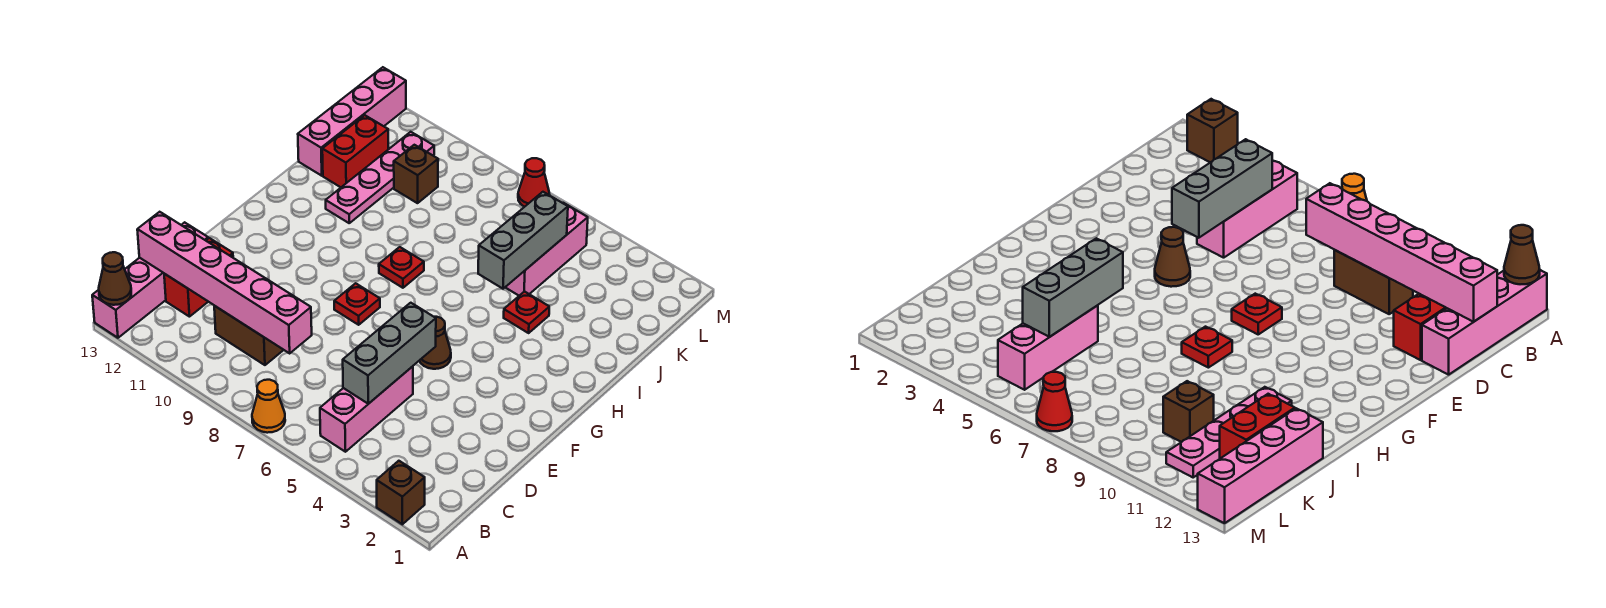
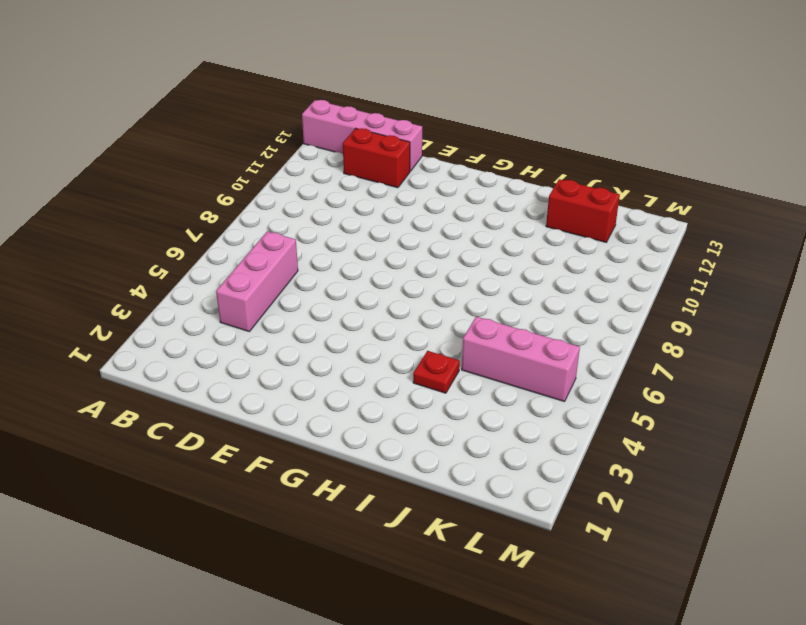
pink brick C4:C6 level 1 -> pink brick B5:D5 level 1
none -> brown brick A2 level 1
none -> orange cone A7 level 1
none -> brown brick C9:C10 level 1

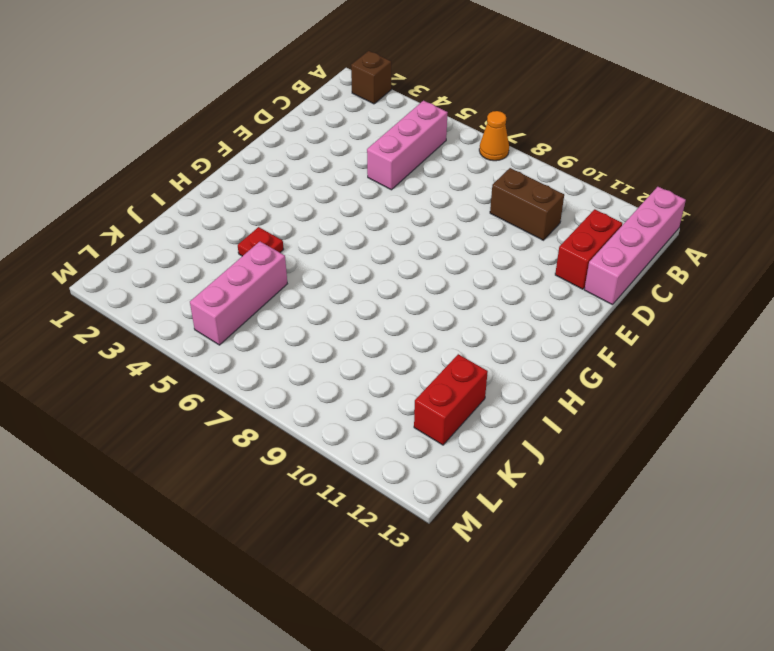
none -> brown cone F5 level 1
none -> red plate F8 level 1
none -> red plate H8 level 1

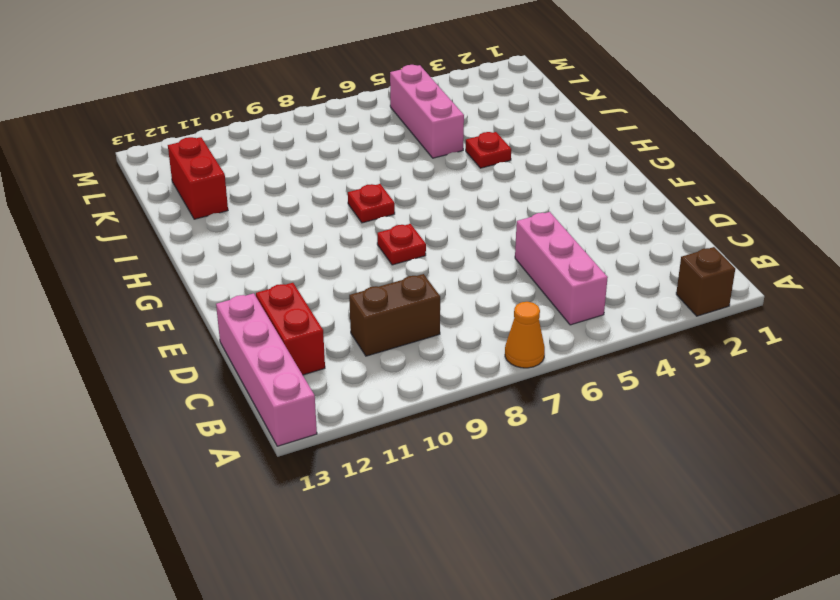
none -> brown cone F5 level 1
none -> pink plate I11:L11 level 1
none -> pink brick J13:M13 level 1

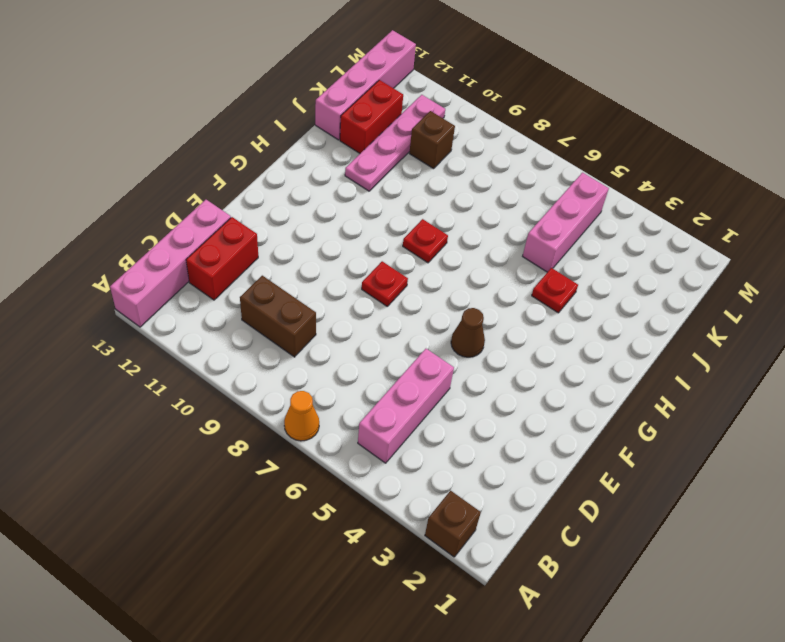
none -> red cone M7 level 1
none -> brown cone A13 level 2
none -> grey brick C5:E5 level 2

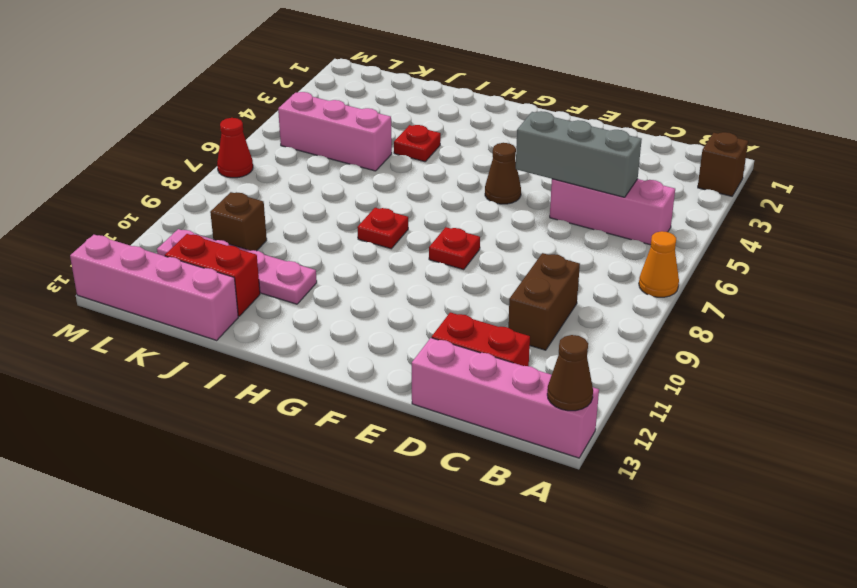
none -> pink brick C8:C13 level 2
none -> grey brick I5:K5 level 2

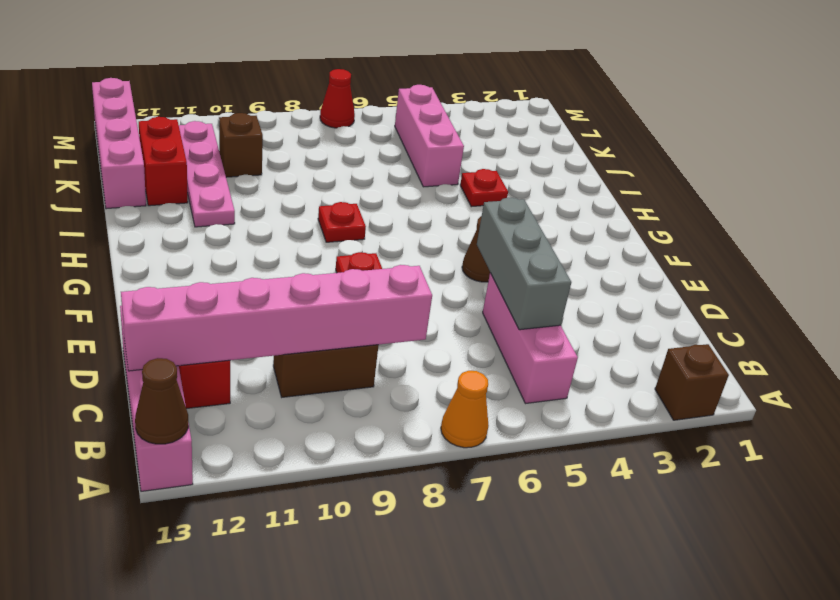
none -> grey brick I5:K5 level 2

